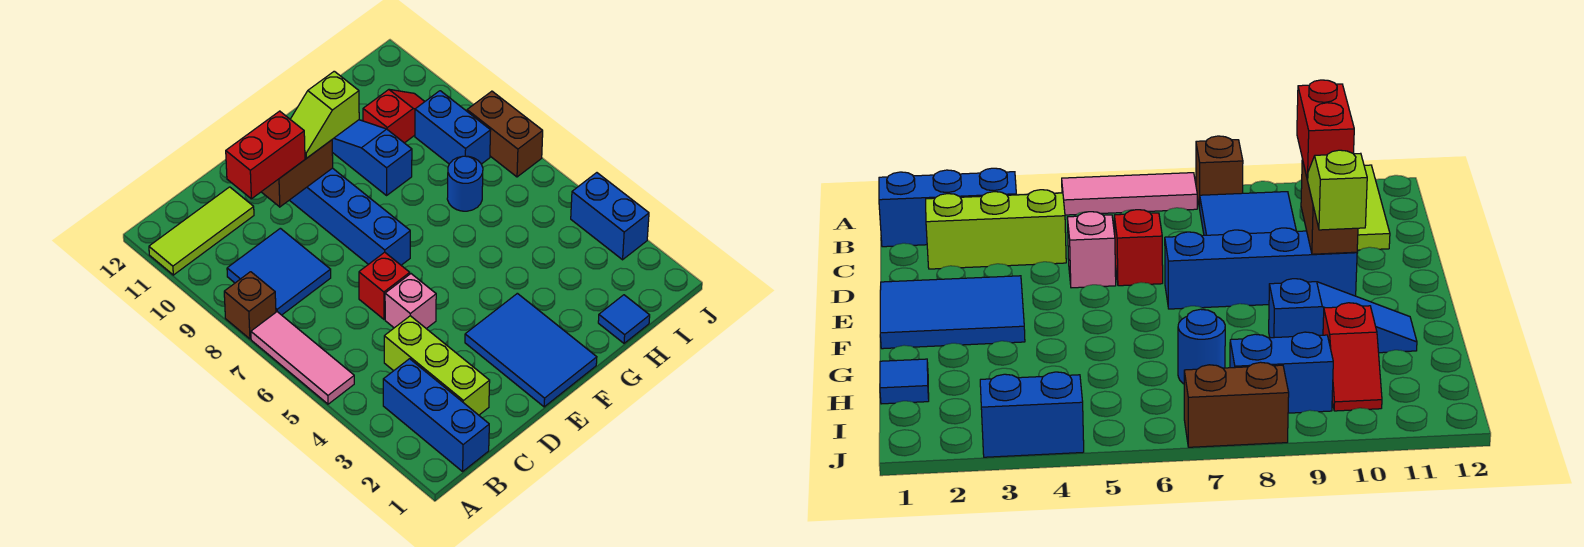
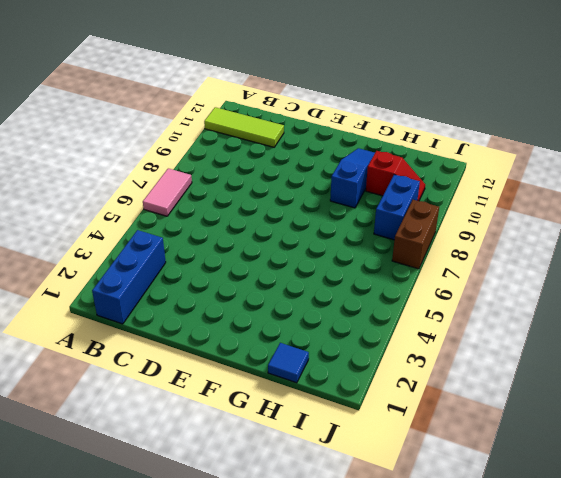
pink tile A6:A7 level 1 -> pink tile A5:A7 level 1
none -> brown brick A8 level 1
none -> blue tile B8:C9 level 1
none -> lime brick C2:C4 level 1

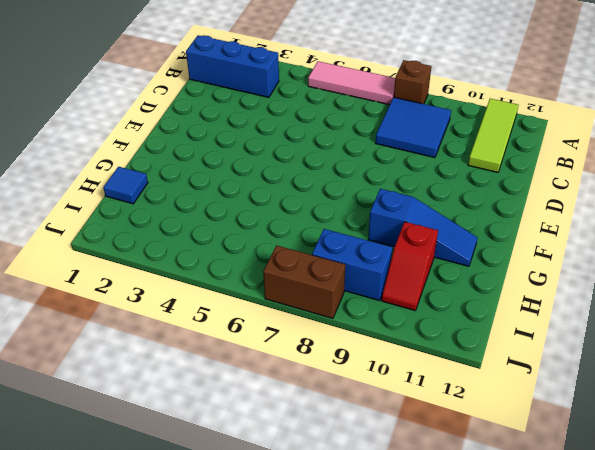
none -> lime brick C2:C4 level 1
none -> pink brick D5 level 1
none -> red brick D6 level 1

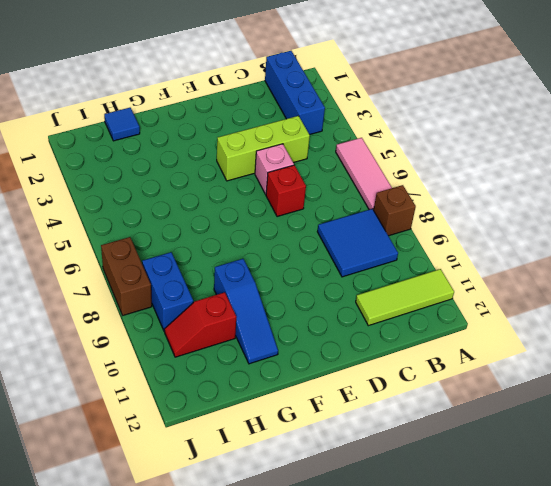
lime brick C4:E4 level 1 -> lime brick C2:C4 level 1
none -> blue tile E1:F3 level 1
none -> blue brick E7:E10 level 1
none -> blue round brick H7 level 1

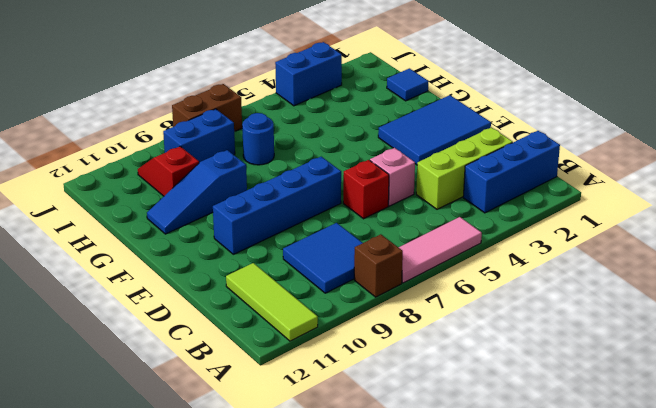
none -> brown brick D10:E10 level 2
none -> red brick C10:D10 level 3
none -> lime slope E10:F10 level 3 top F

